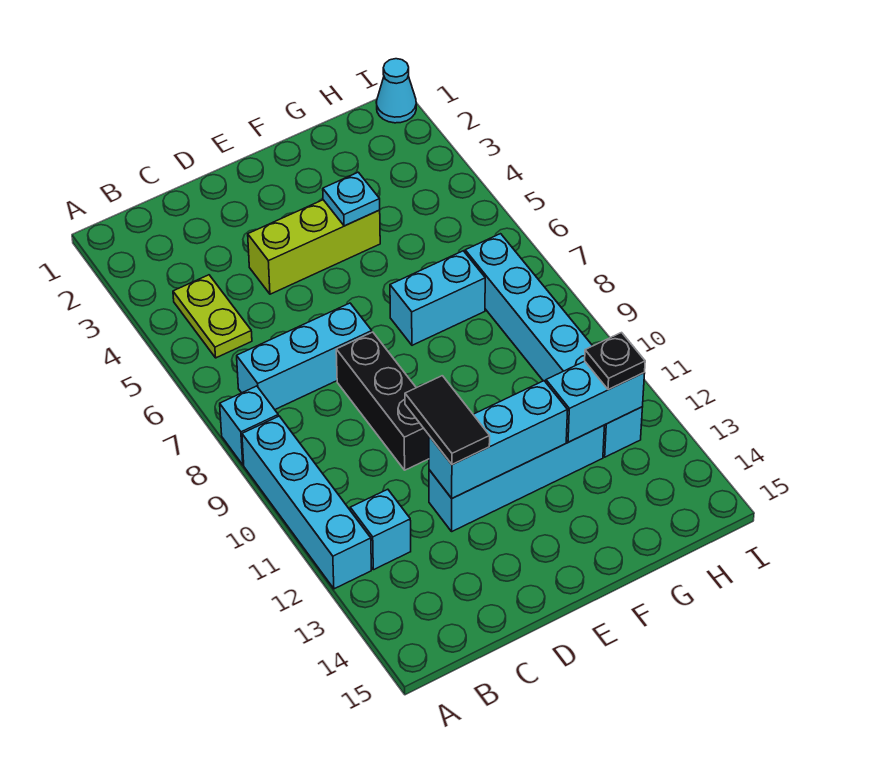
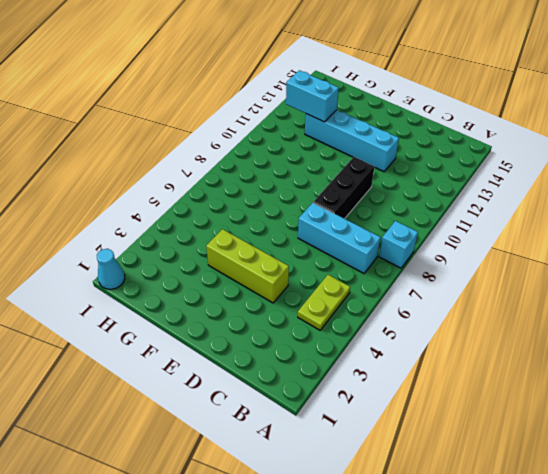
none -> cyan brick A9:A12 level 1
none -> cyan brick B12 level 1
none -> cyan brick F7:G7 level 1

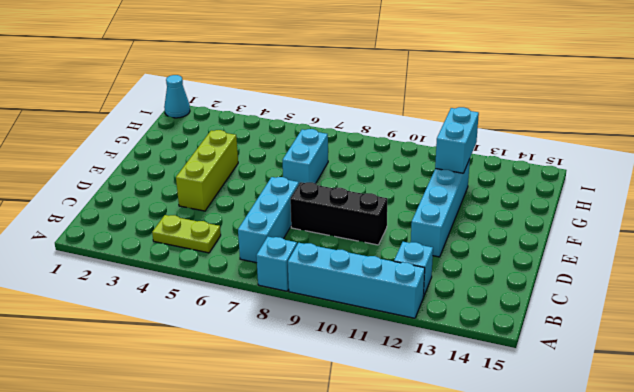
none -> cyan brick H7:H12 level 1
none -> cyan brick D12:F12 level 2
none -> cyan plate F4 level 2

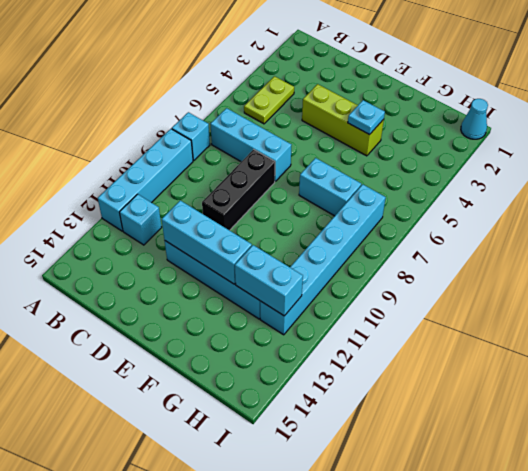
none -> black tile D11:D12 level 3
none -> black plate H12 level 3

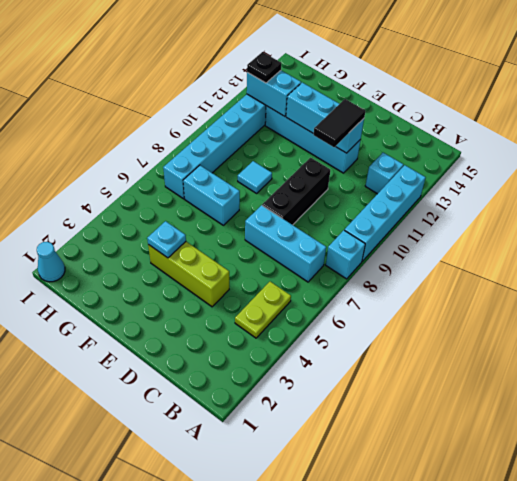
cyan tile F9 level 1 -> none

